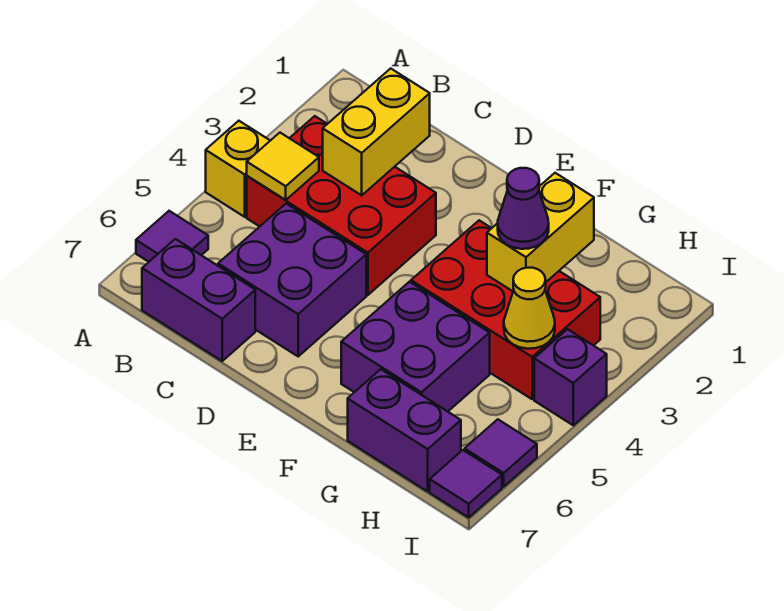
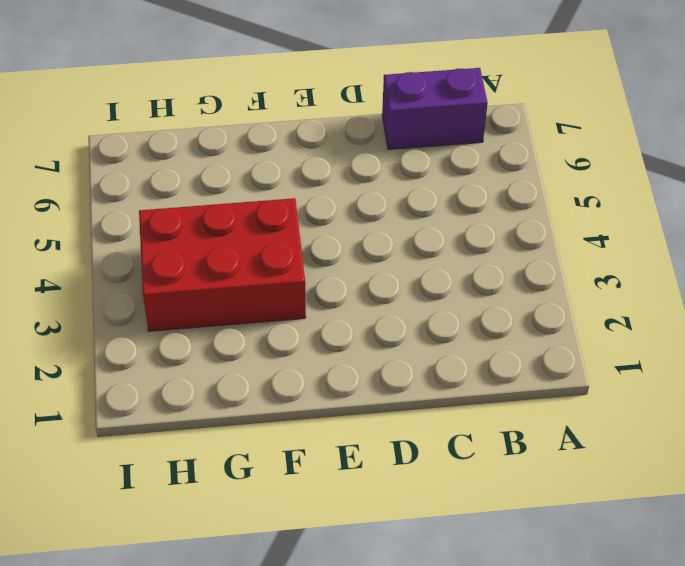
none -> yellow brick A4 level 1
none -> purple tile A6 level 1
none -> red brick B3:D4 level 1

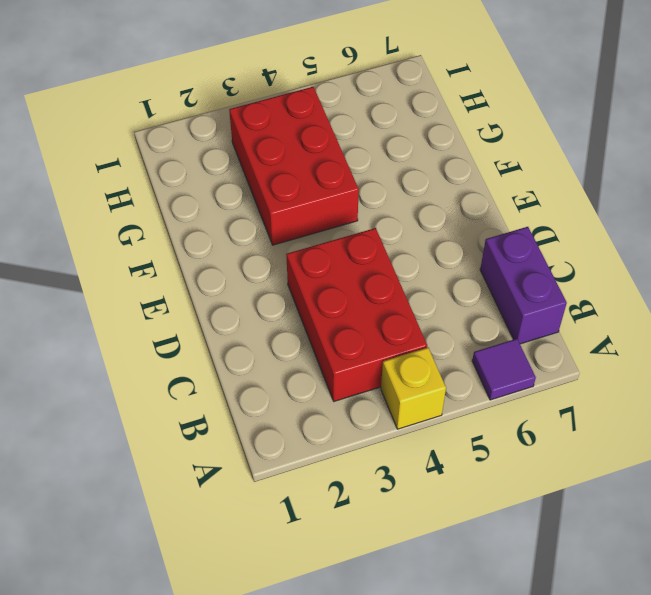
none -> purple brick C5:D6 level 1
none -> purple brick F5:G6 level 1
none -> purple brick G7:H7 level 1

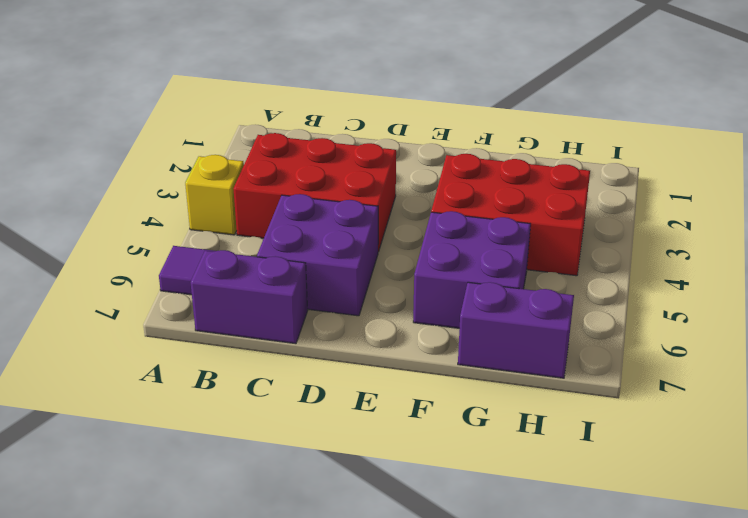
none -> purple brick I4 level 1
none -> purple tile I6 level 1
none -> purple tile I7 level 1

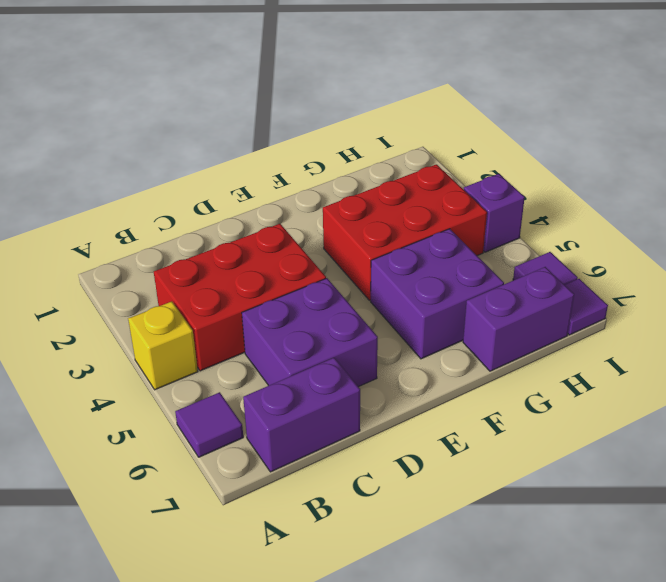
none -> yellow tile B4 level 2
none -> yellow brick C2:C3 level 2
none -> yellow brick G2:G3 level 2

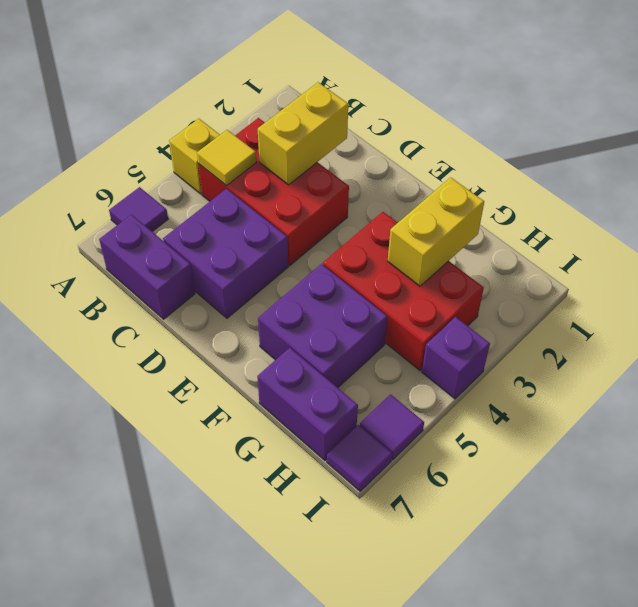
none -> yellow cone H4 level 2
none -> purple cone G3 level 3

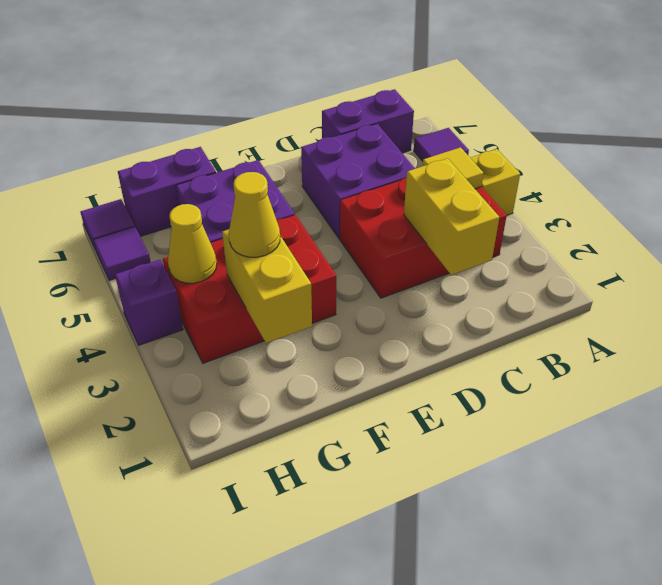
yellow cone G3 level 3 -> purple cone G3 level 3

